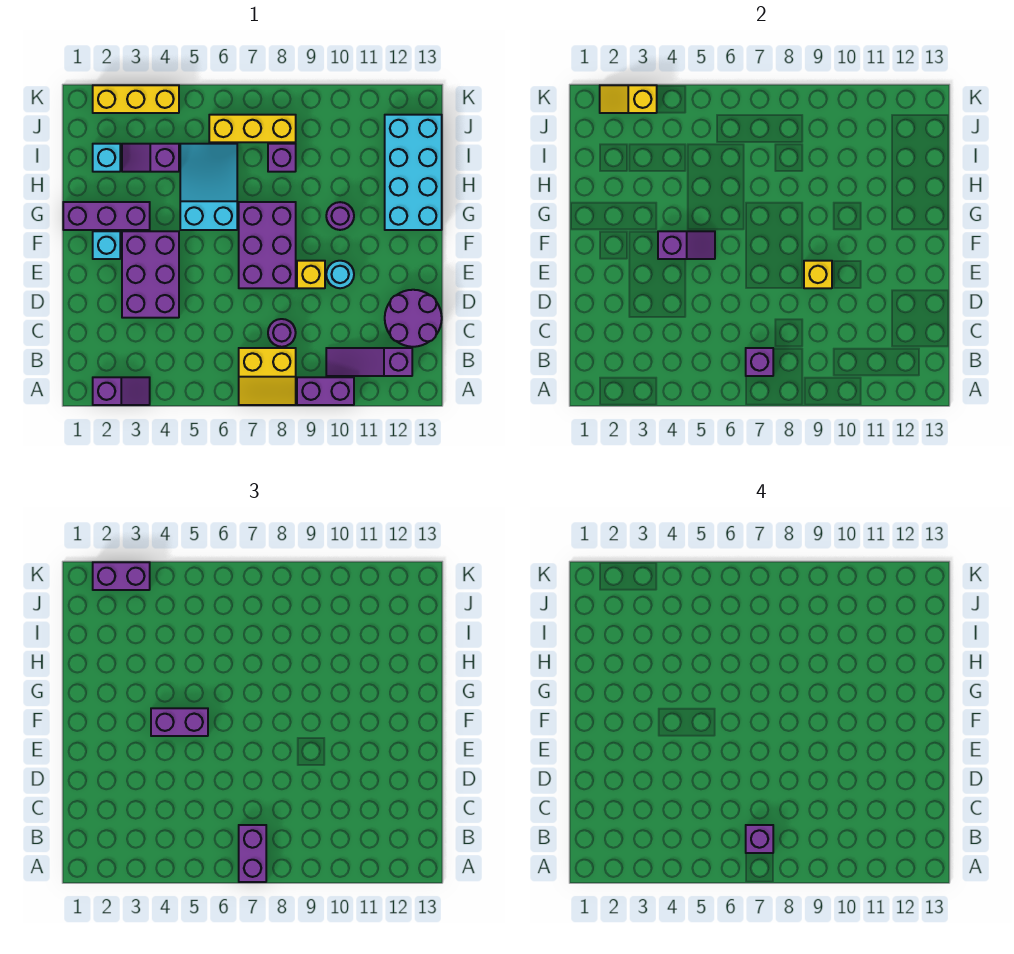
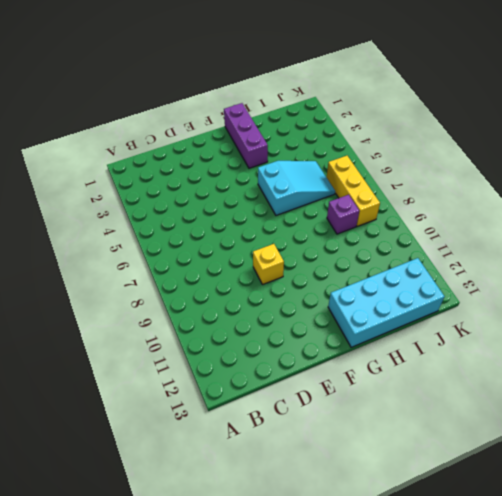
none -> purple slope A2:A3 level 1 top 2
none -> yellow slope A7:B8 level 1 top B
none -> purple brick A9:A10 level 1

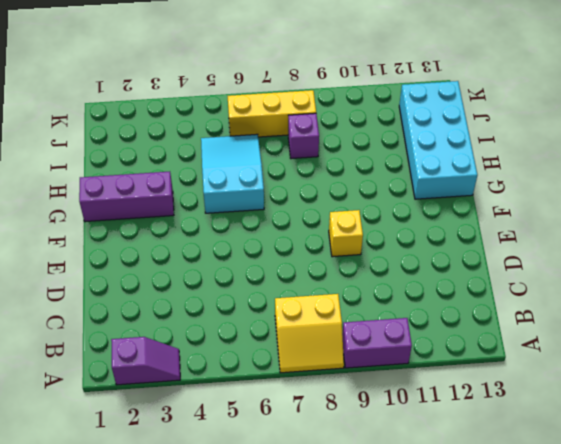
none -> purple slope B10:B12 level 1 top 12
none -> purple round brick C8 level 1
none -> purple round brick C12:D13 level 1

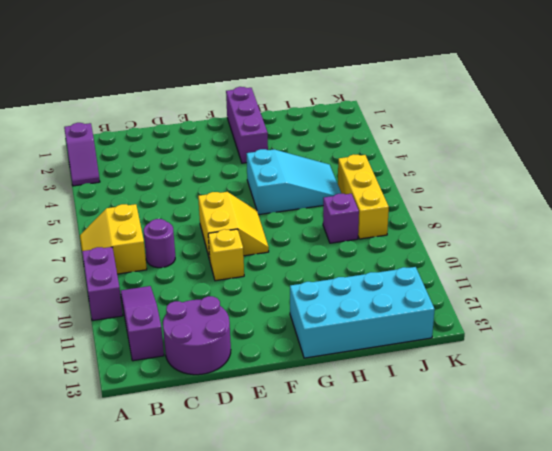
yellow slope E7:F8 level 1 top E -> purple brick E7:G8 level 1
none -> purple brick D3:F4 level 1
none -> cyan round brick E10 level 1
none -> cyan brick F2 level 1

